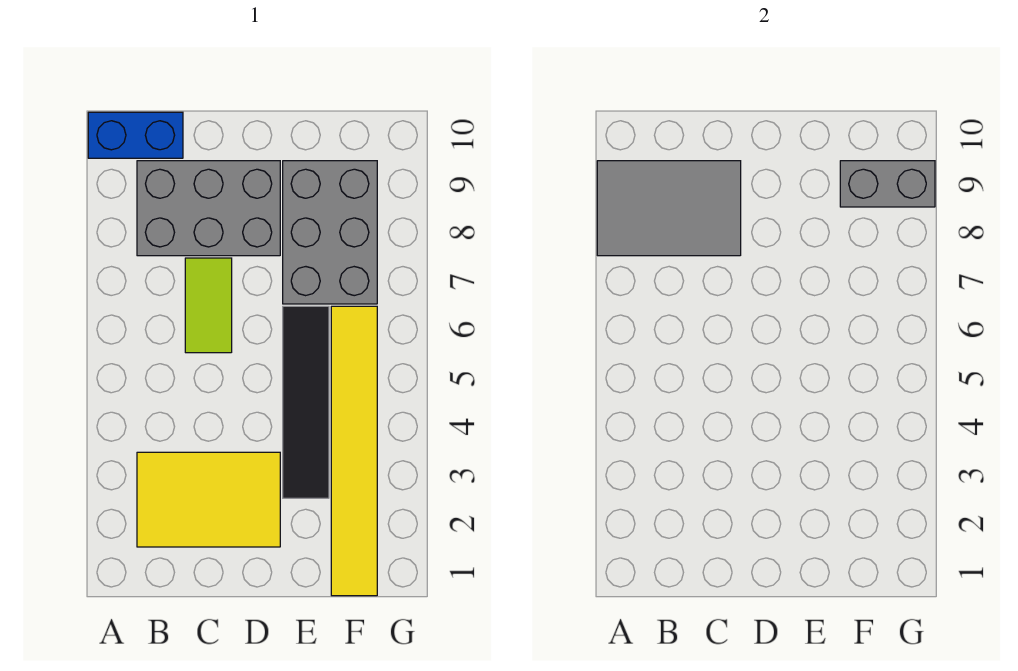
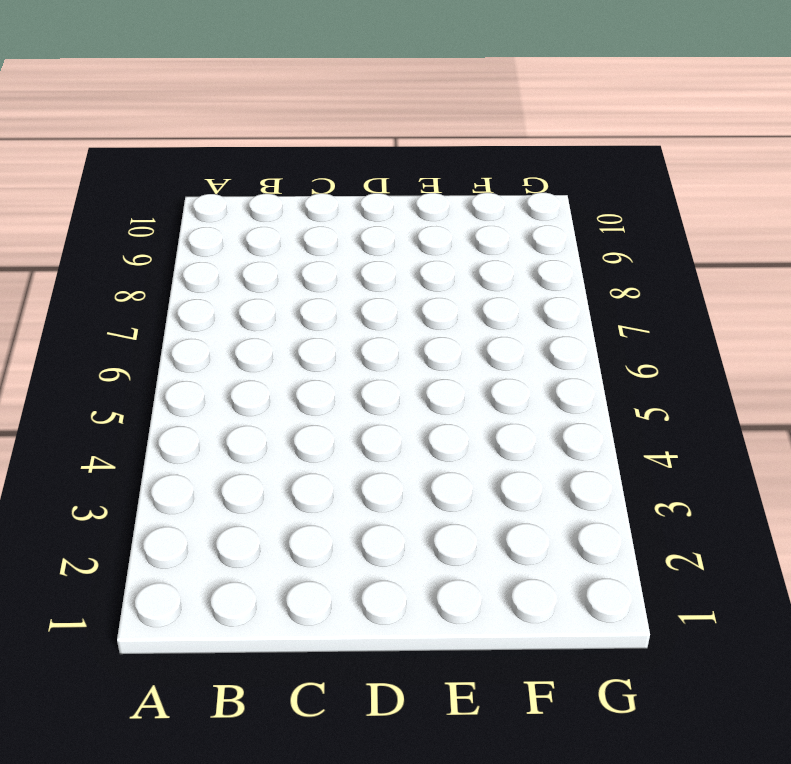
none -> blue brick A10:B10 level 1
none -> yellow tile B2:D3 level 1

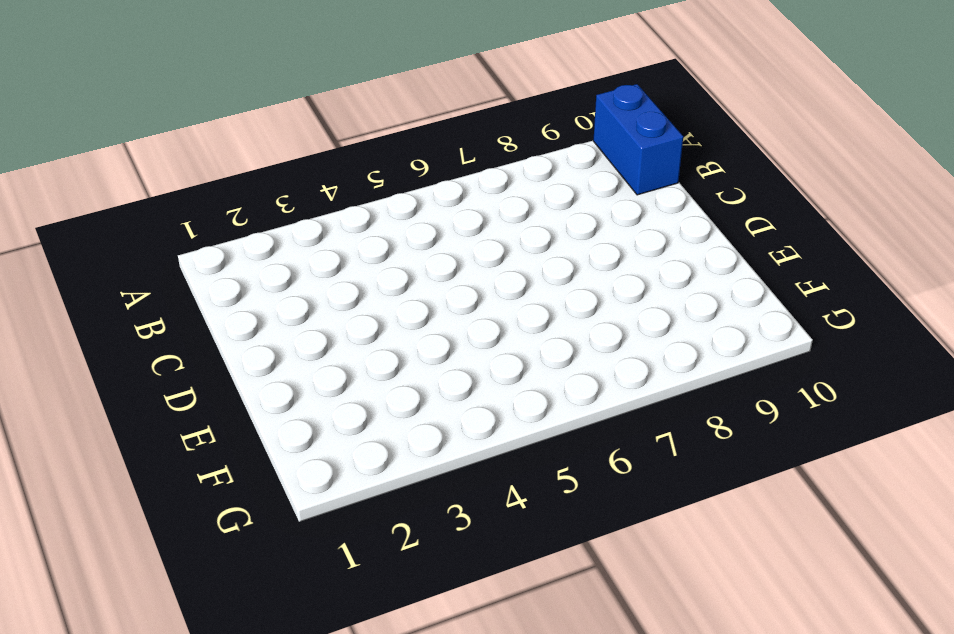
none -> yellow tile B2:D3 level 1
none -> grey brick B8:D9 level 1

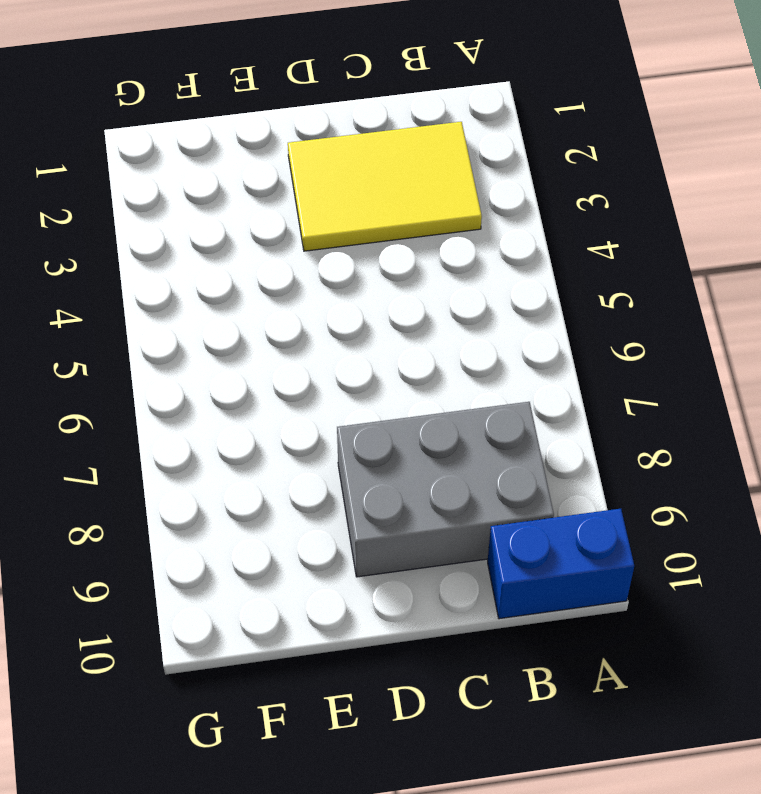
none -> lime tile C6:C7 level 1
none -> black tile E3:E6 level 1

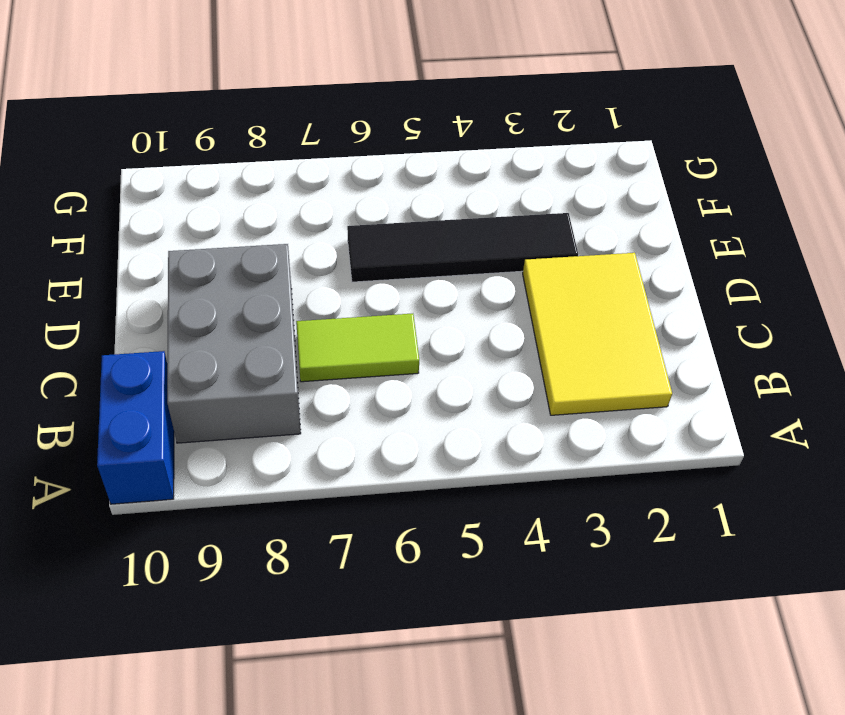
none -> grey brick E7:F9 level 1
none -> yellow tile F1:F6 level 1

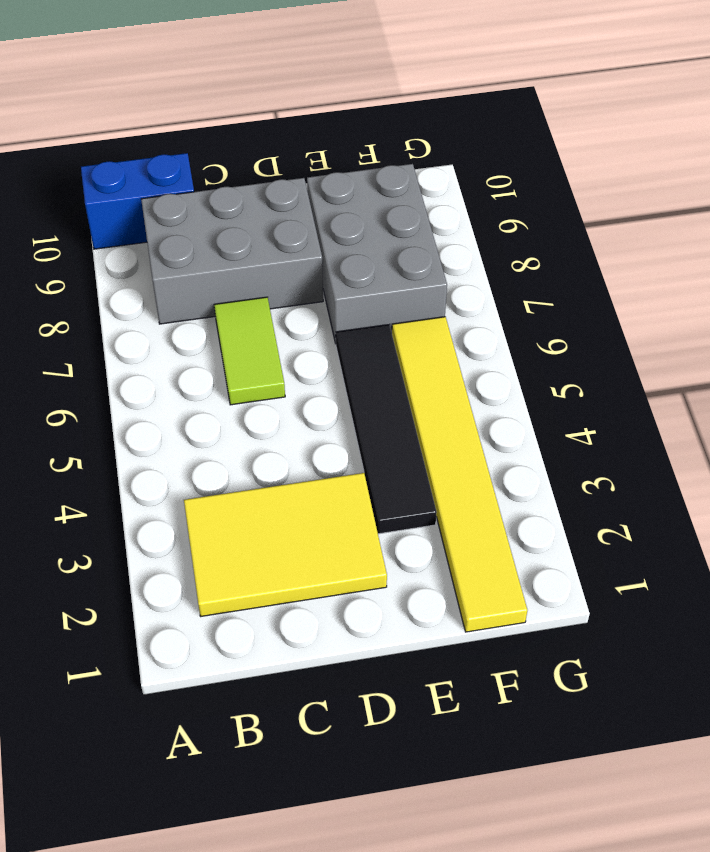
none -> grey tile A8:C9 level 2
none -> grey brick F9:G9 level 2

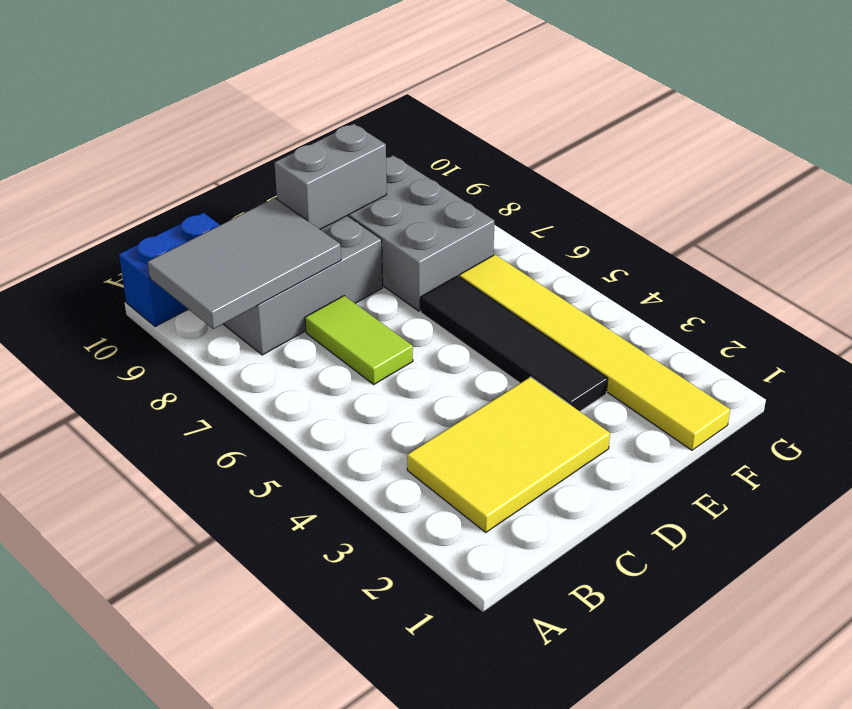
grey brick D9:E9 level 2 -> grey brick F9:G9 level 2

